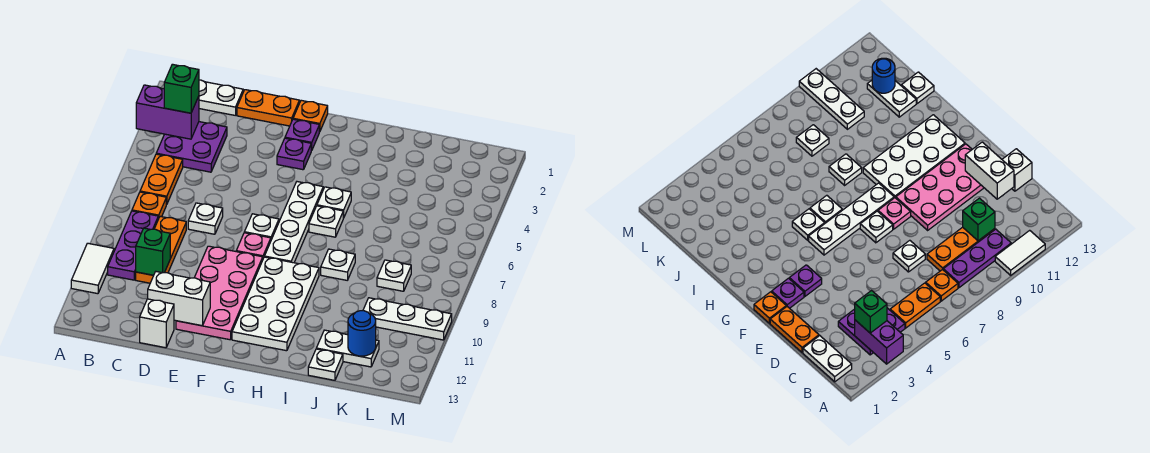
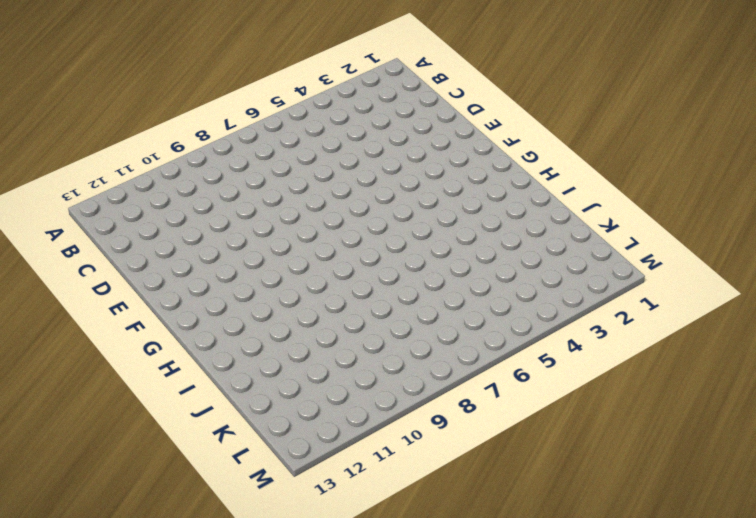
none -> white tile A10:A11 level 1
none -> white plate B1:C1 level 1
none -> purple plate B3:C4 level 1
none -> orange plate B5:B6 level 1

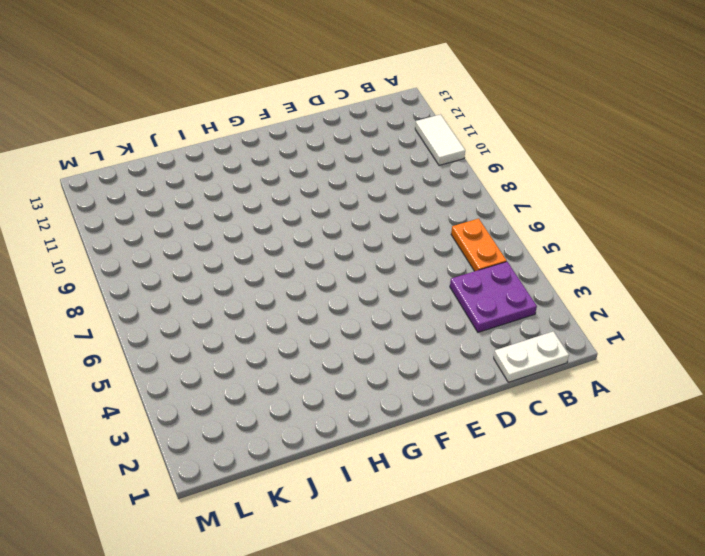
none -> orange plate B7 level 1
none -> purple plate B8:B10 level 1
none -> orange plate C8:C10 level 1
none -> orange plate D1:E1 level 1

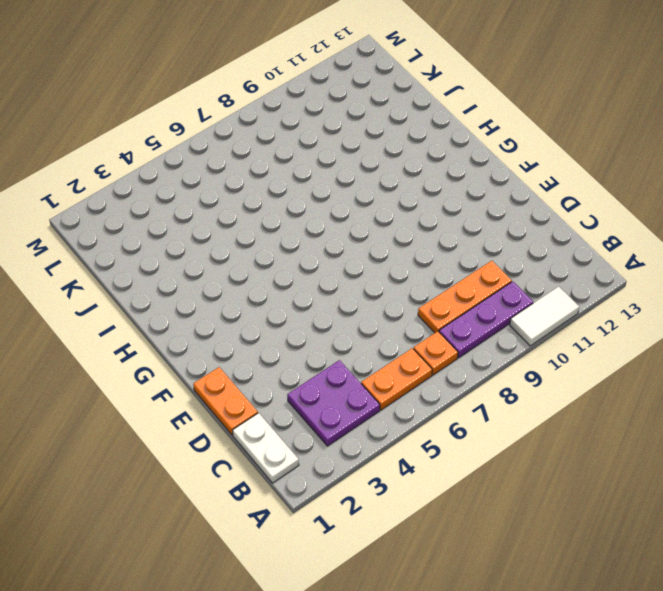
none -> white plate D7 level 1
none -> white brick D13 level 1
none -> pink plate E9:F12 level 1
none -> orange plate F1 level 1

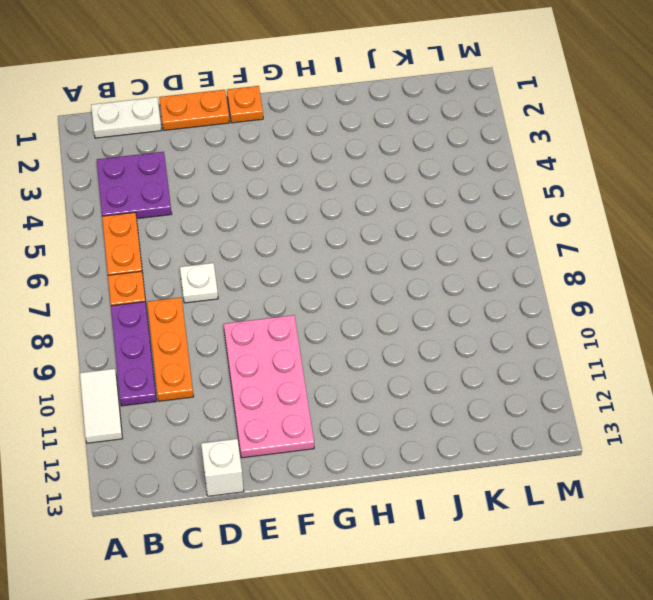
none -> purple plate F2 level 1
none -> purple plate F3 level 1
none -> white plate F7 level 1
none -> pink plate F8 level 1

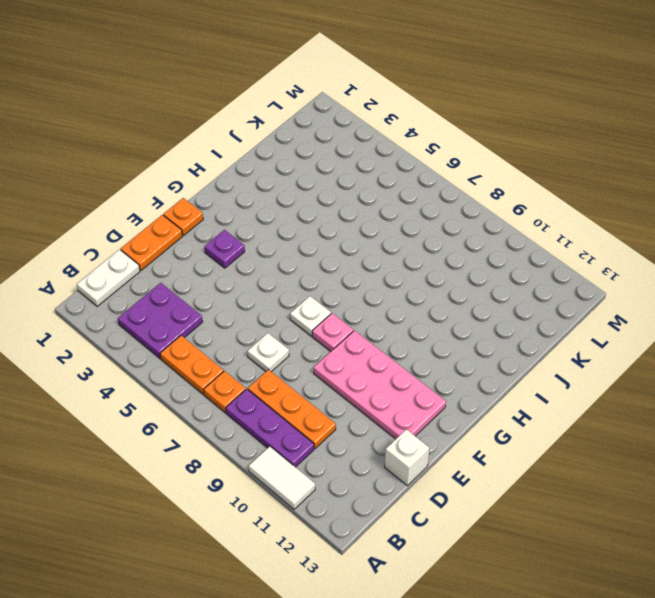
none -> purple plate F2 level 1
none -> white plate G5:G8 level 1
none -> white plate G9:H12 level 1
none -> white plate H5 level 1

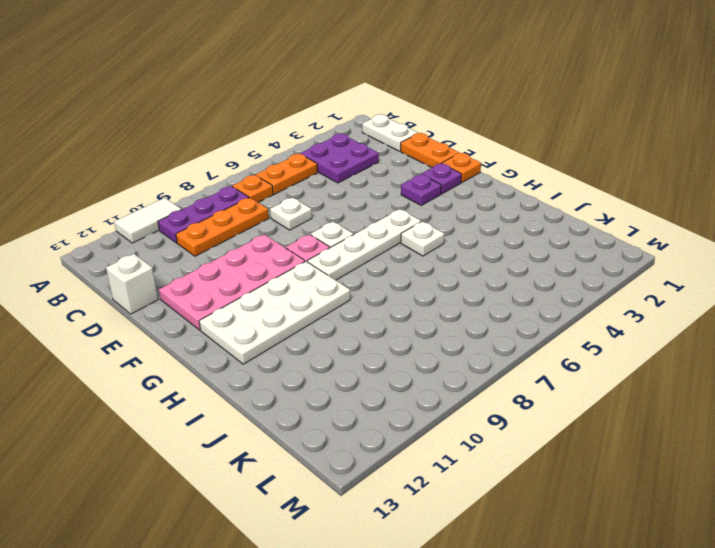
none -> white plate H6 level 1
none -> white plate I8 level 1
none -> white plate J12:K12 level 1
none -> white plate J13 level 1

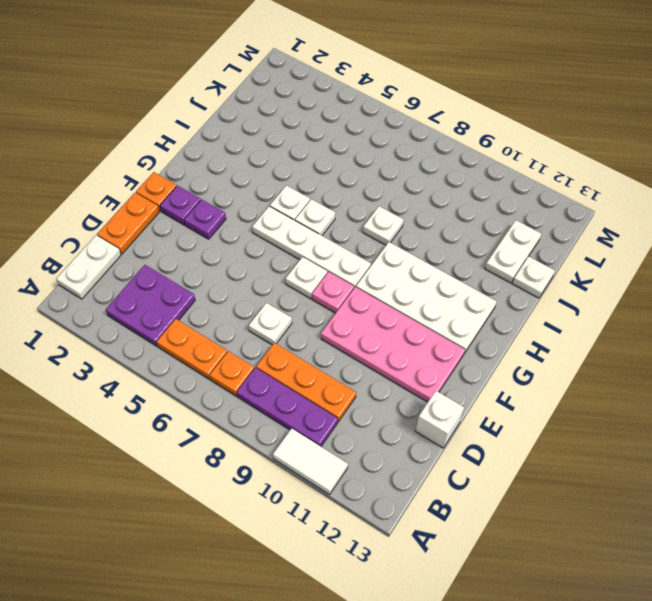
none -> white plate K8 level 1
none -> white plate K10:M10 level 1
none -> purple brick A3:B3 level 2
none -> green brick C10 level 2

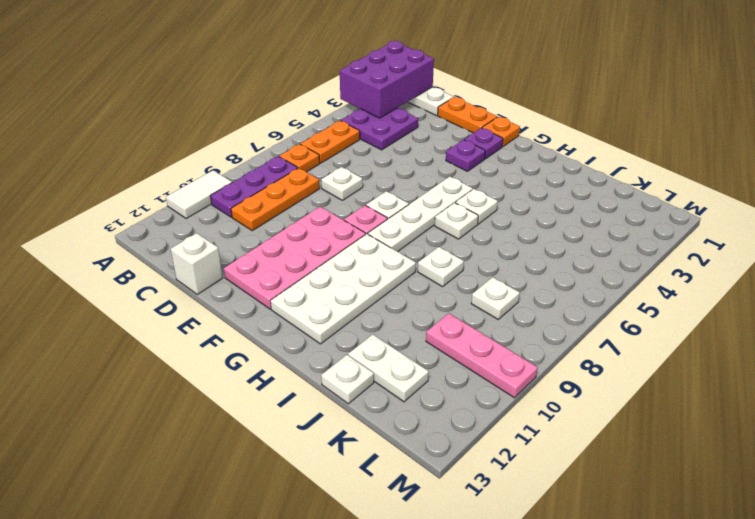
purple brick A1:B3 level 2 -> purple brick A3:B3 level 2
pink plate K10:M10 level 1 -> white plate K10:M10 level 1
none -> green brick C10 level 2
none -> white brick D12:E12 level 2
none -> blue round brick K12 level 2
none -> green brick B3 level 3

